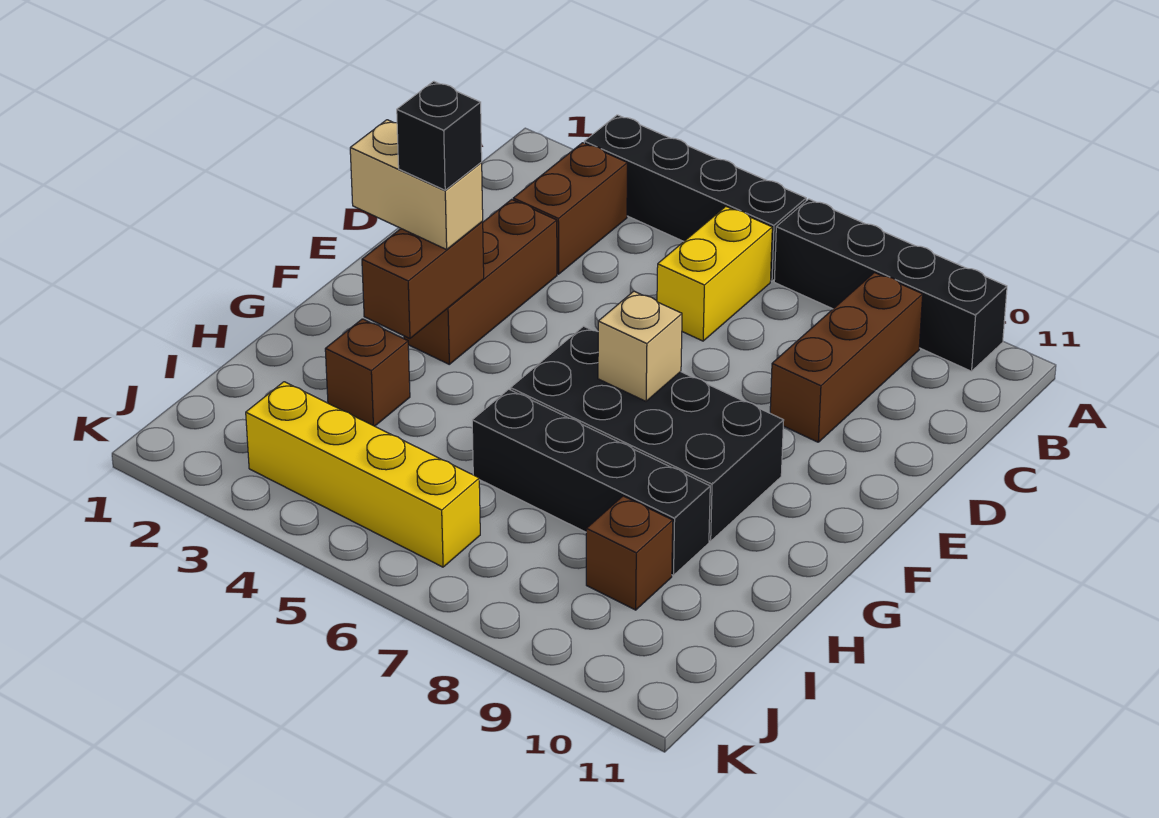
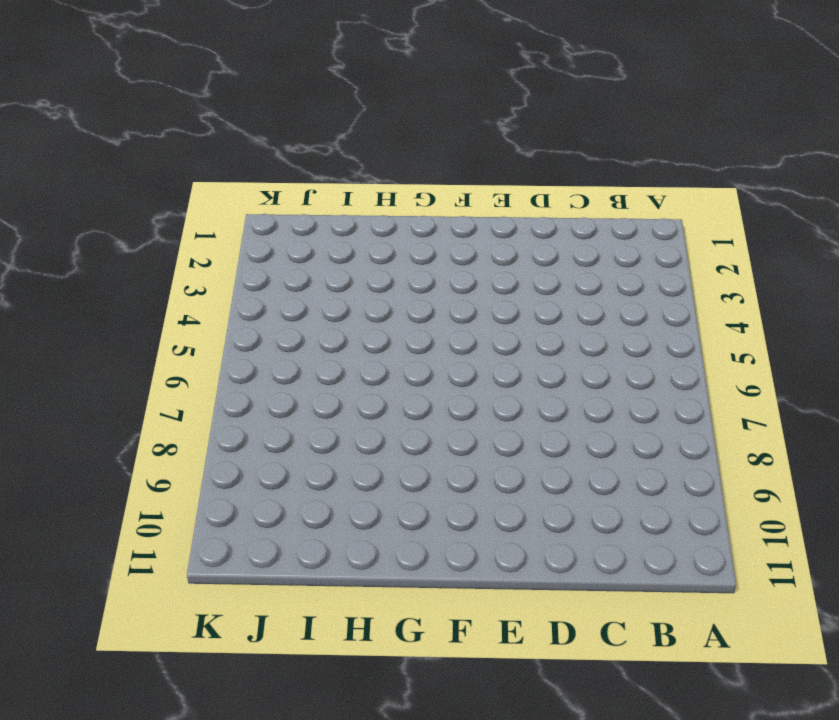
none -> black brick A3:A6 level 1
none -> black brick A7:A10 level 1
none -> brown brick B3:C3 level 1

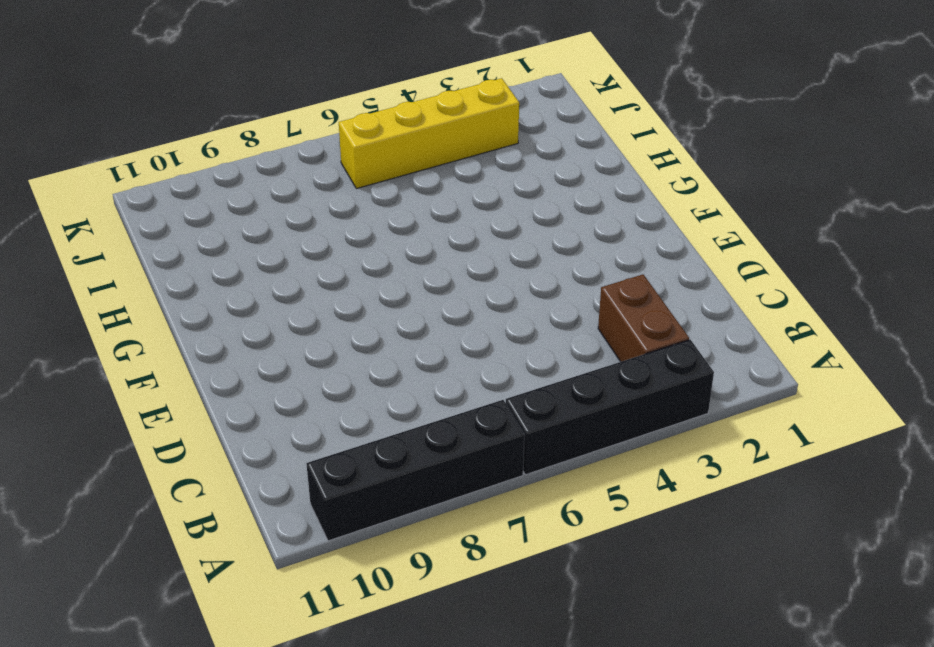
none -> yellow brick B6:C6 level 1
none -> brown brick B9:D9 level 1
none -> brown brick D3:F3 level 1

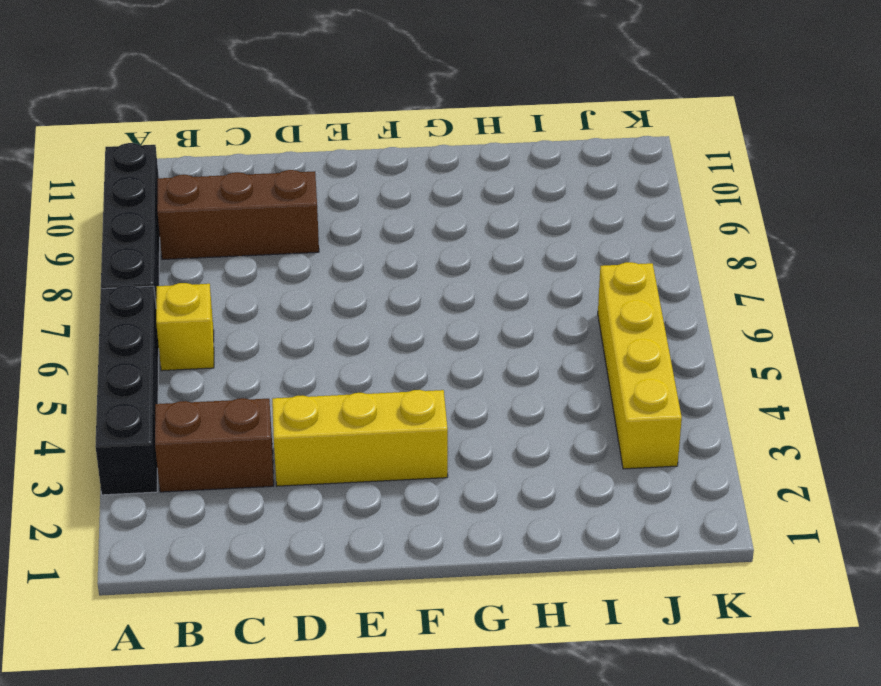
yellow brick B6 level 1 -> yellow brick B6:C6 level 1
yellow brick D3:F3 level 1 -> brown brick D3:F3 level 1
none -> black brick F6:G9 level 1
none -> brown brick H3 level 1
none -> black brick H6:H9 level 1

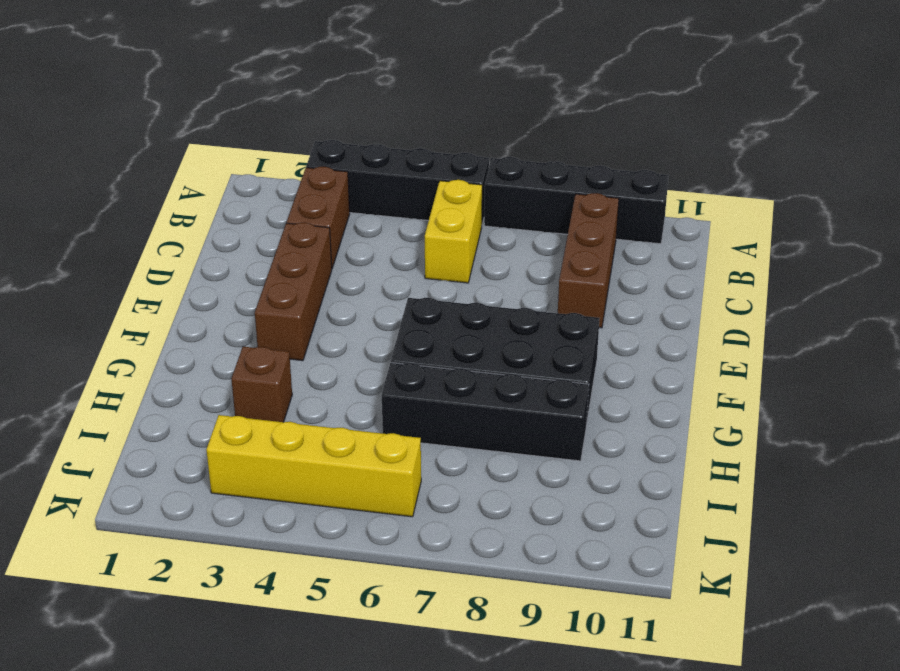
none -> brown brick I9 level 1
none -> brown brick F3:G3 level 2
none -> tan brick F7 level 2

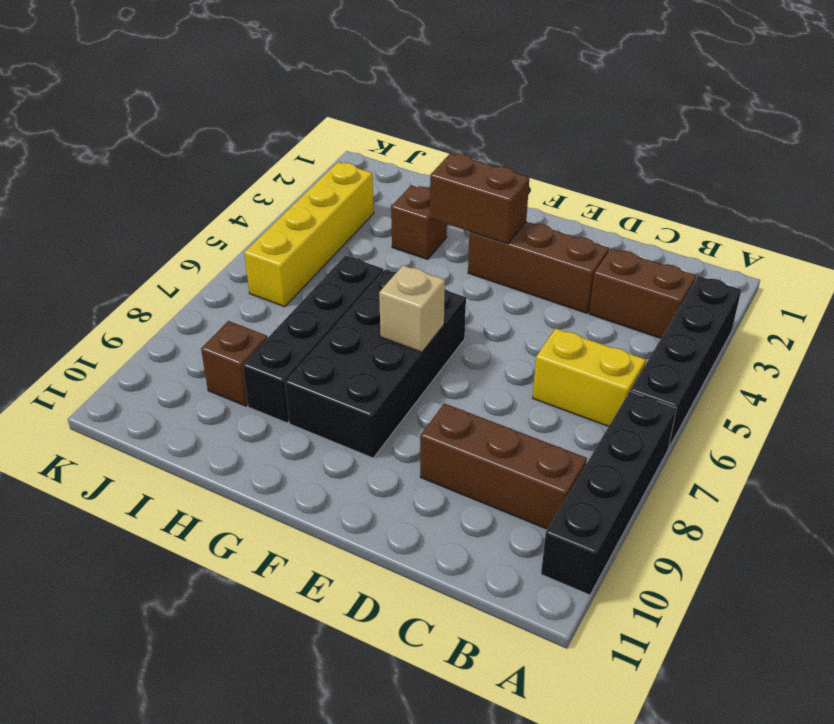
none -> tan brick F2:F3 level 3
none -> black brick F3 level 4

